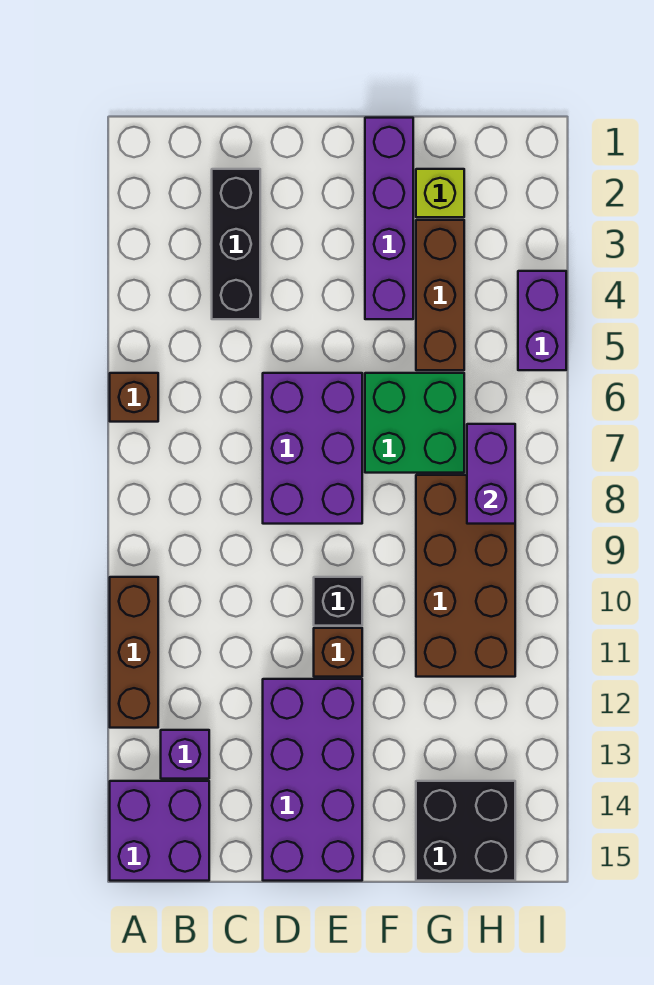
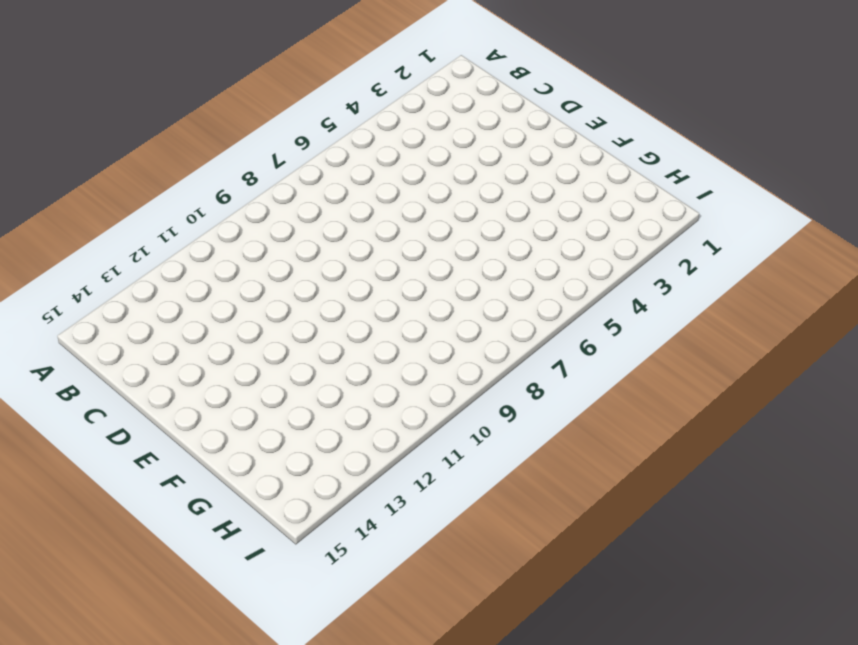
none -> brown brick A6 level 1
none -> brown brick A10:A12 level 1
none -> purple brick A14:B15 level 1

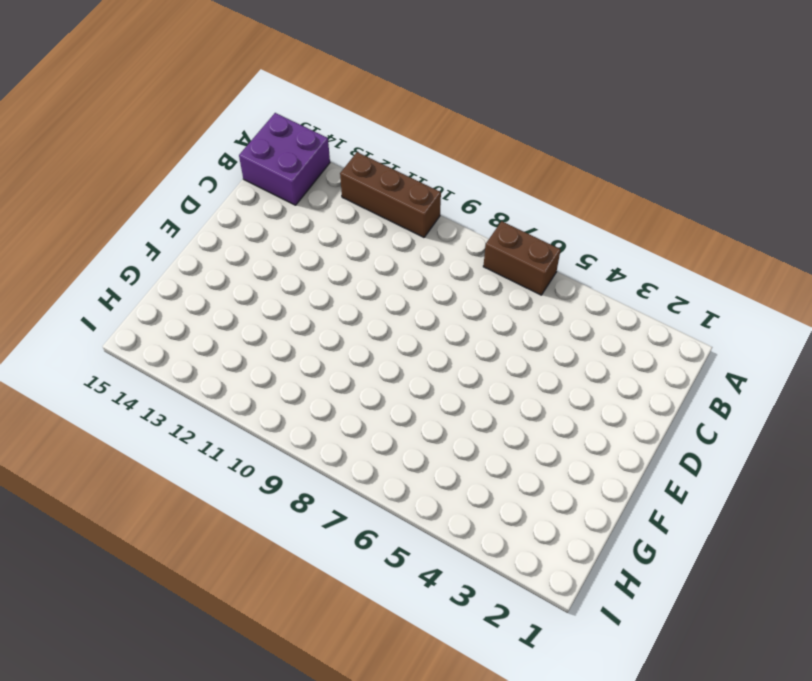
brown brick A6:A7 level 1 -> brown brick A6 level 1
none -> purple brick B13 level 1
none -> black brick C2:C4 level 1
none -> purple brick D6:E8 level 1

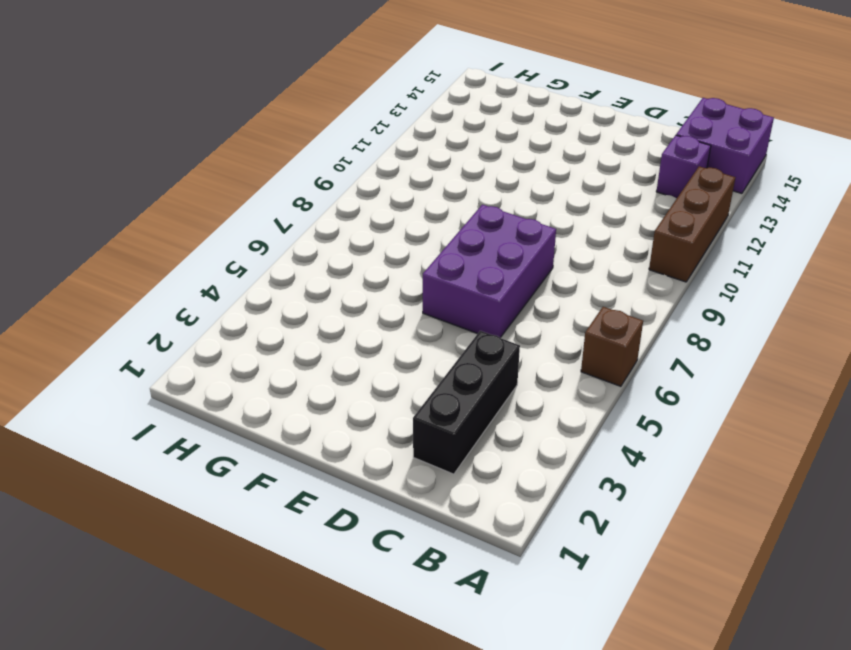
none -> purple brick D12:E15 level 1
none -> black brick E10 level 1
none -> brown brick E11 level 1

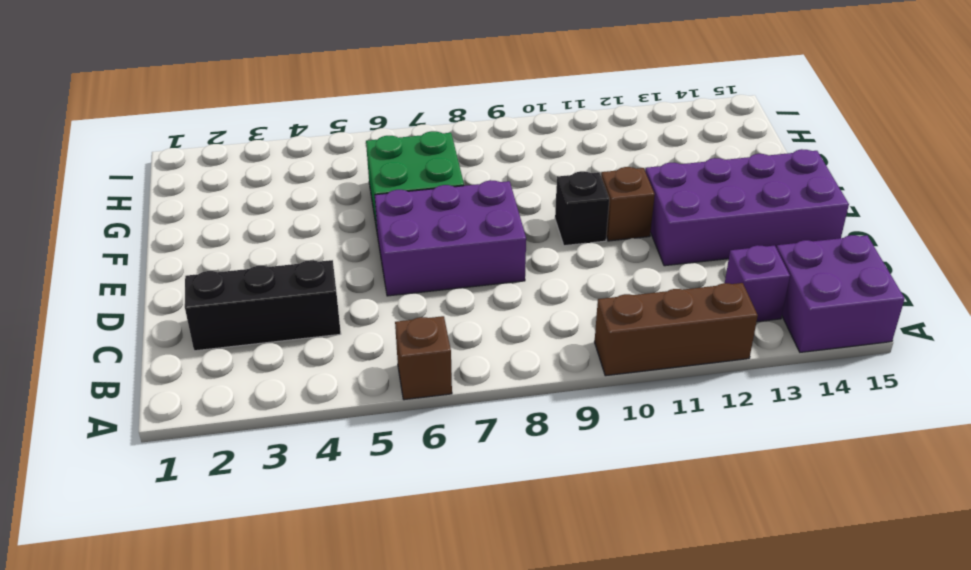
none -> purple brick F1:F4 level 1
none -> lime brick G2 level 1
none -> brown brick G3:G5 level 1

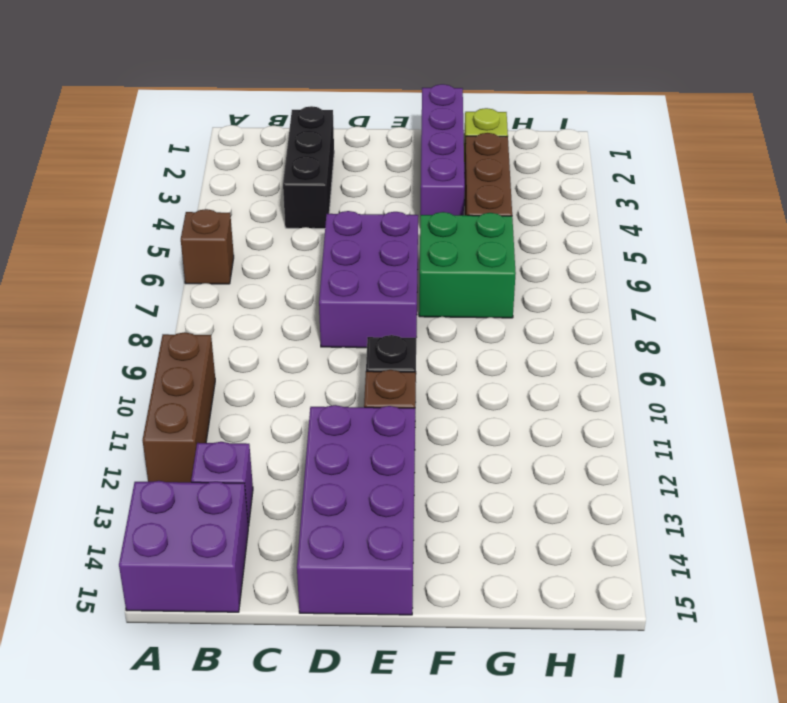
none -> brown brick G8:H11 level 1
none -> black brick G14:H15 level 1
none -> purple brick I4:I5 level 1

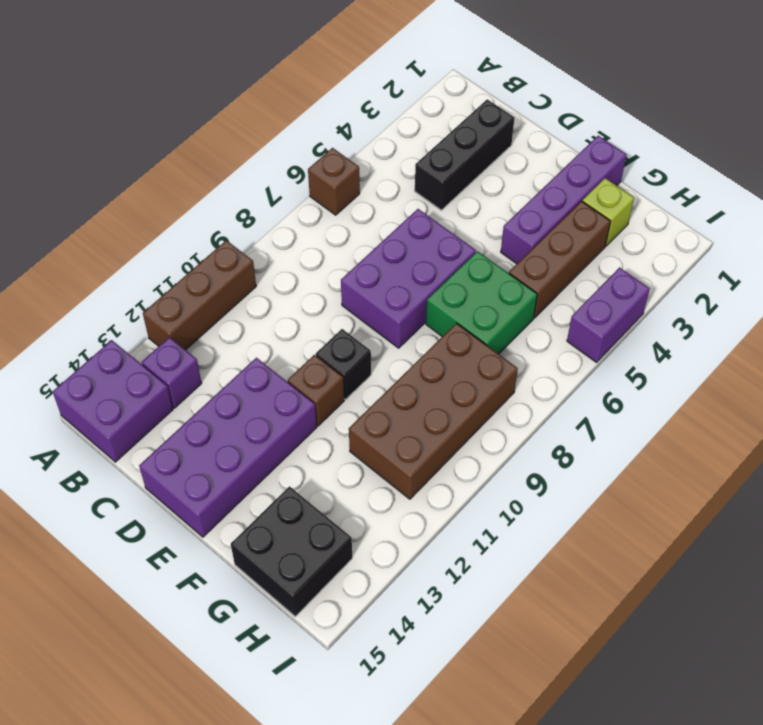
none -> purple brick H7:H8 level 2

